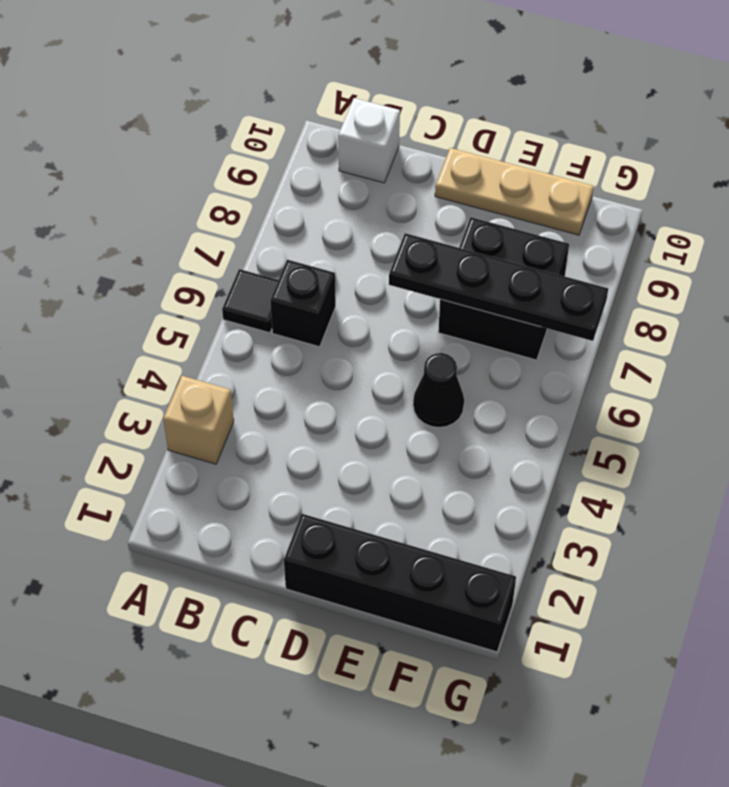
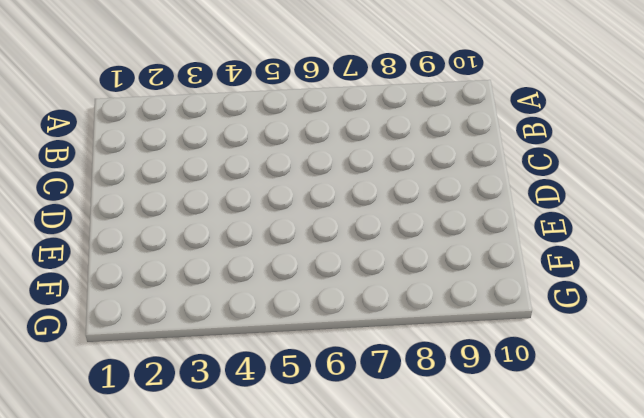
none -> tan brick A3 level 1
none -> black tile A6 level 1

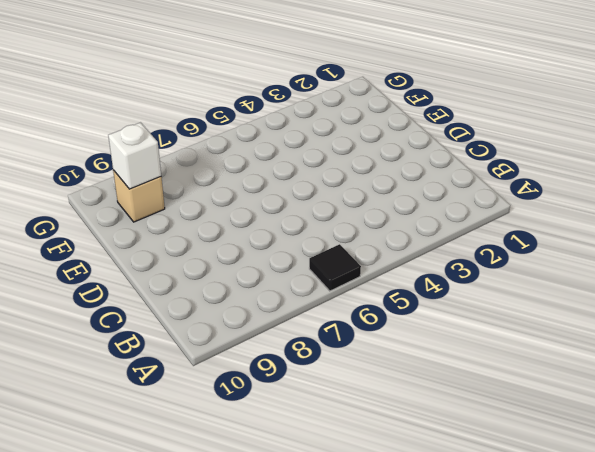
tan brick F9 level 1 -> tan brick A3 level 1
white brick F9 level 2 -> white brick B10 level 1
none -> black brick B6 level 1
none -> black brick D1:G1 level 1

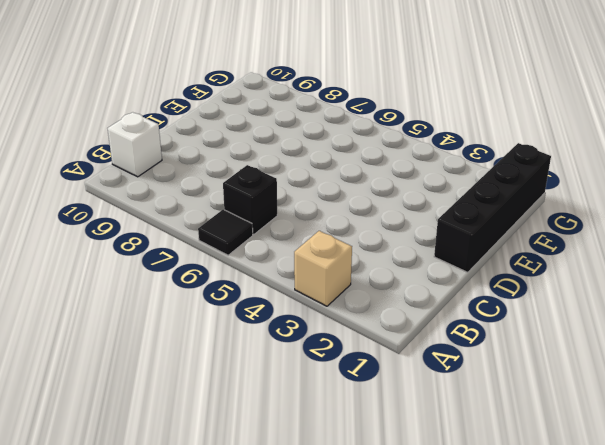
none -> tan plate D10:F10 level 1
none -> black cone E5 level 1

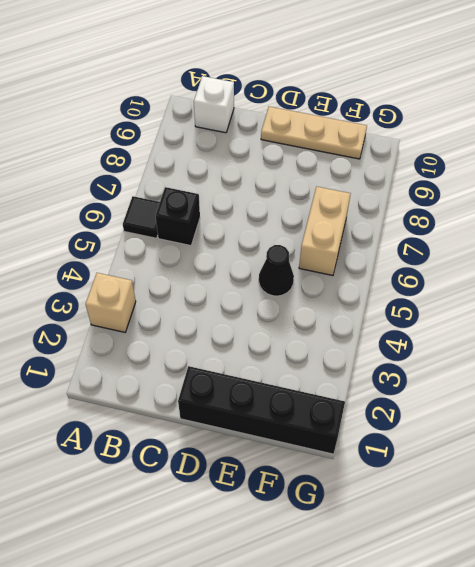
tan brick F6:F7 level 1 -> black brick E7:F8 level 1
none -> black plate D7:G7 level 2

